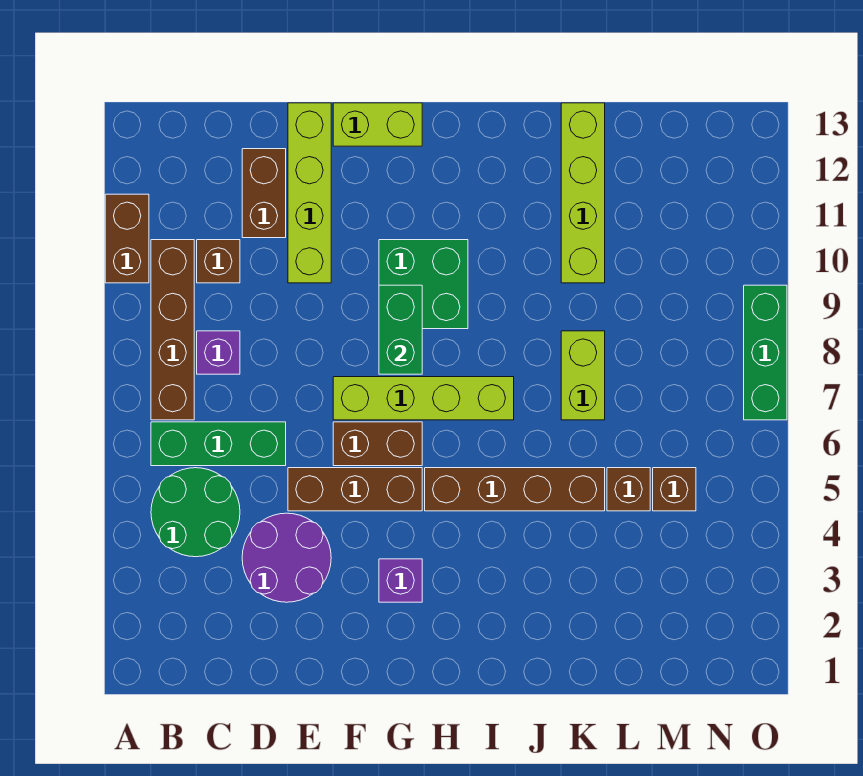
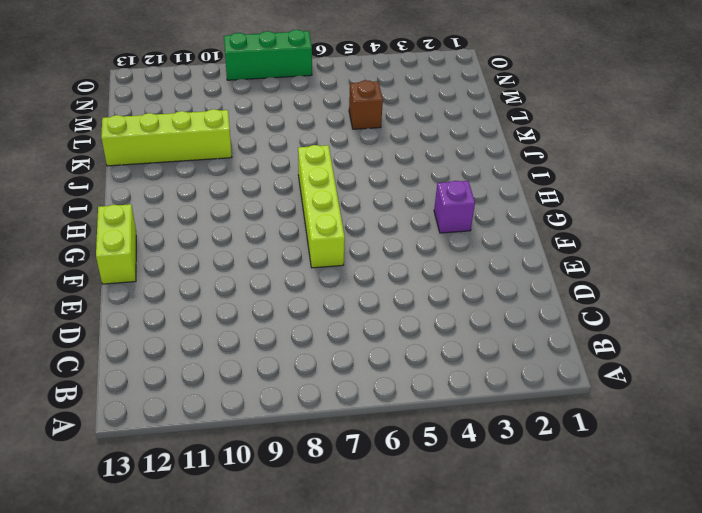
none -> brown brick A10:A11 level 1
none -> green round brick B4:C5 level 1
none -> green brick B6:D6 level 1

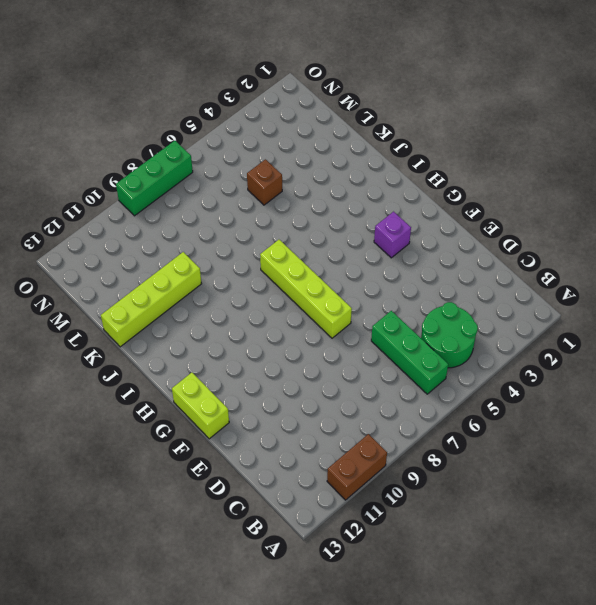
none -> brown brick B7:B10 level 1
none -> purple brick C8 level 1
none -> brown brick C10 level 1

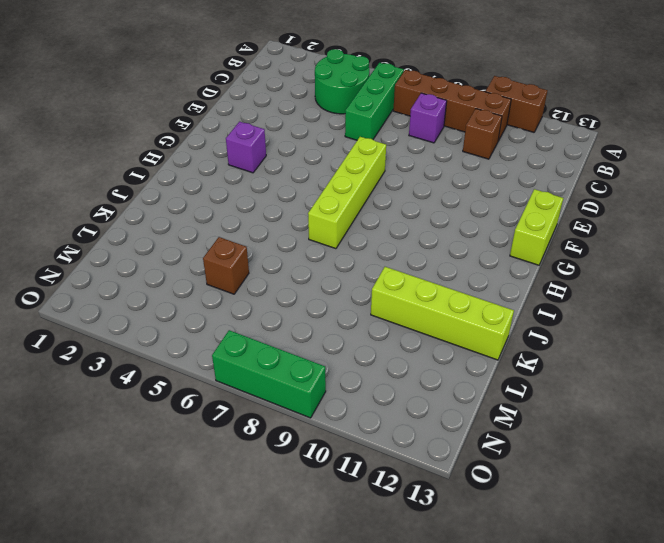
none -> purple round brick D3:E4 level 1
none -> brown brick D11:D12 level 1
none -> brown brick E5:G5 level 1

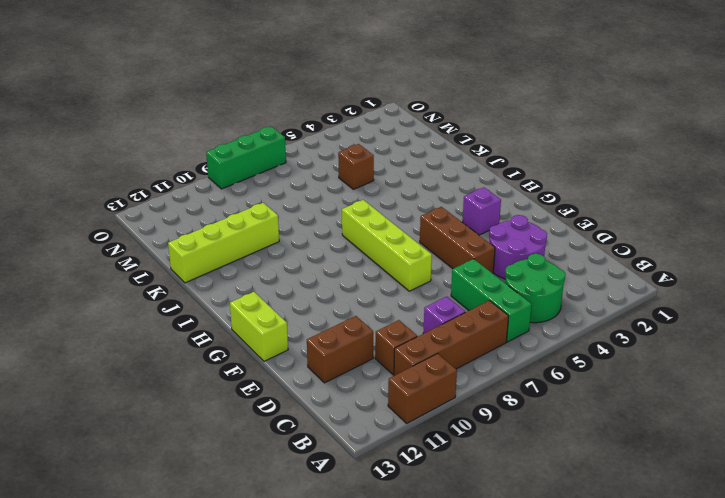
none -> lime brick E10:E13 level 1
none -> brown brick F6:G6 level 1
none -> green brick G9:H10 level 1

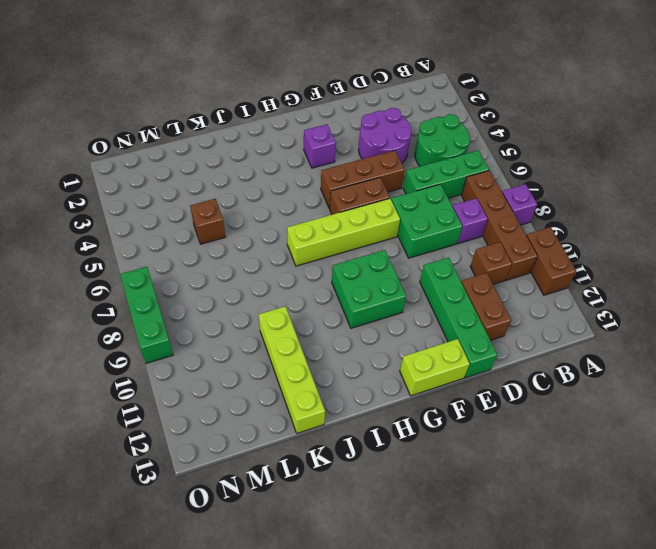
purple brick A8 level 1 -> none
green brick D7:E8 level 1 -> none
green brick E10:E13 level 1 -> lime brick E10:E13 level 1
none -> brown brick H5:K5 level 1
none -> lime brick K7:K8 level 1
none -> brown brick M5 level 1

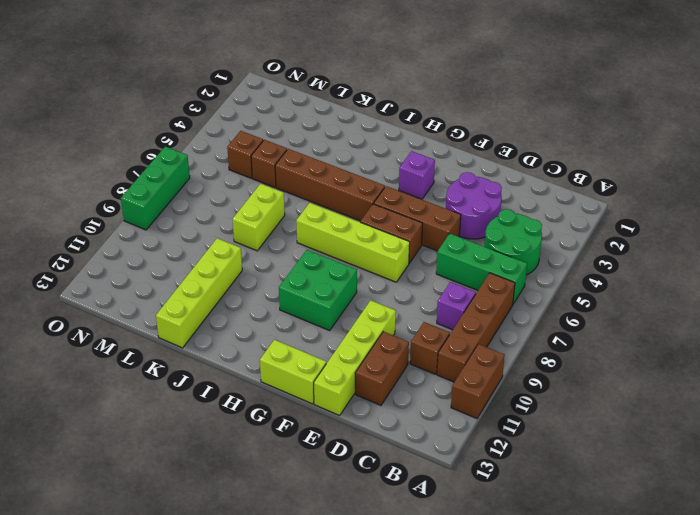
none -> green brick G8:G9 level 2

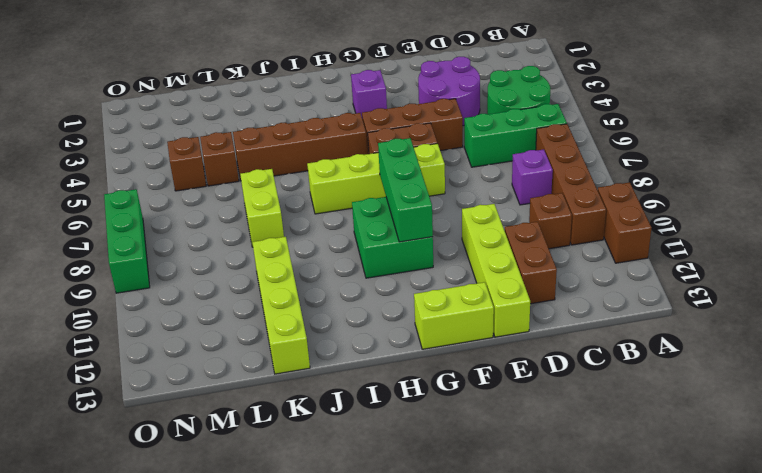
green brick G8:G10 level 2 -> green brick G8:G9 level 2

